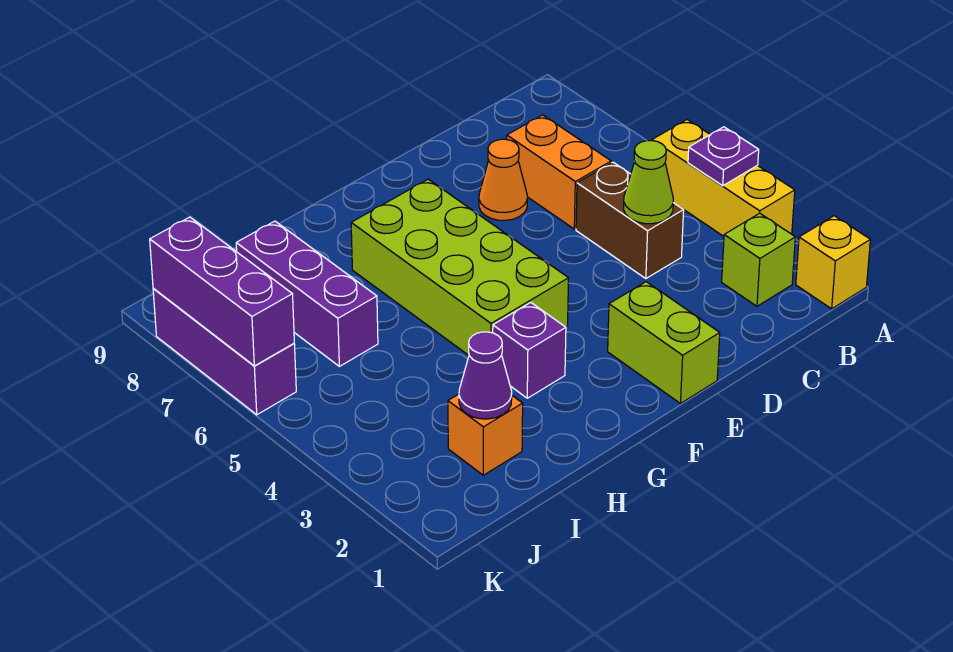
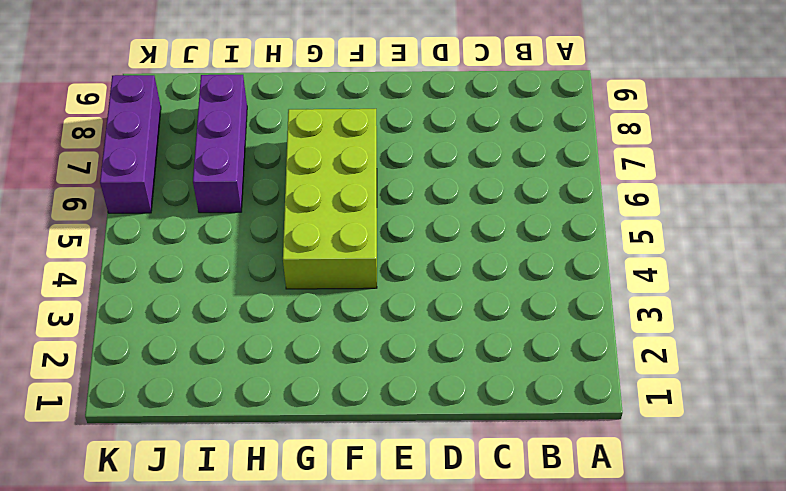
none -> yellow brick A1 level 1
none -> yellow brick A3:A5 level 1
none -> lime brick B2 level 1

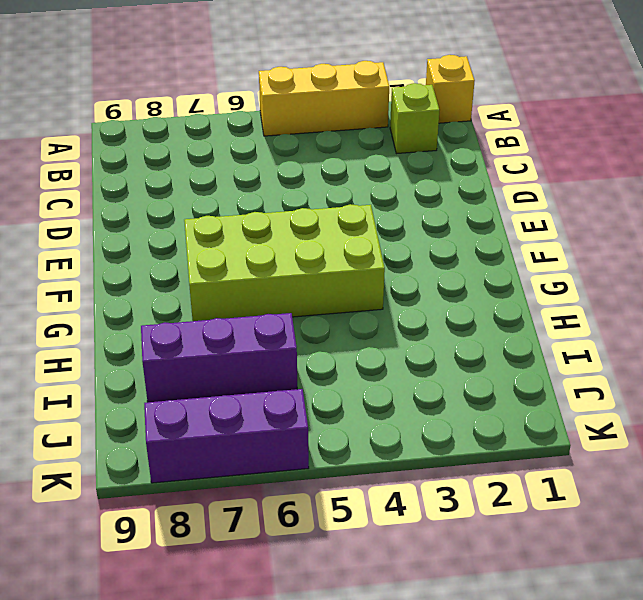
none -> brown brick C4:C5 level 1
none -> orange brick C6:C7 level 1
none -> orange cone D7 level 1

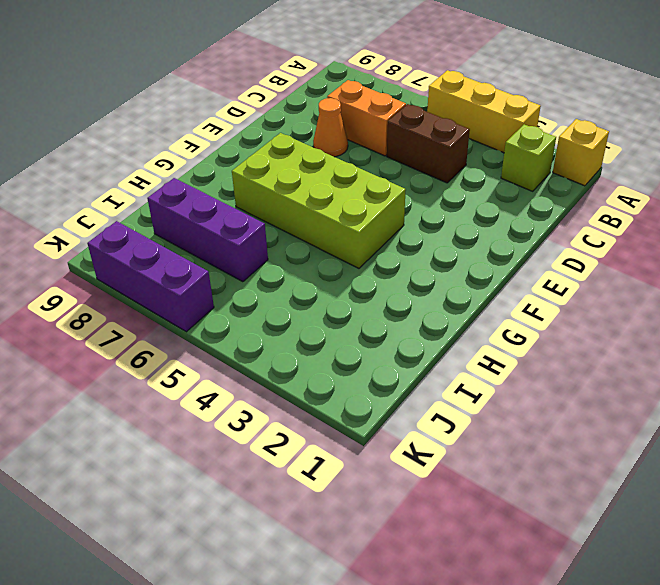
none -> lime brick E1:E2 level 1
none -> purple brick G3 level 1
none -> orange brick I2 level 1

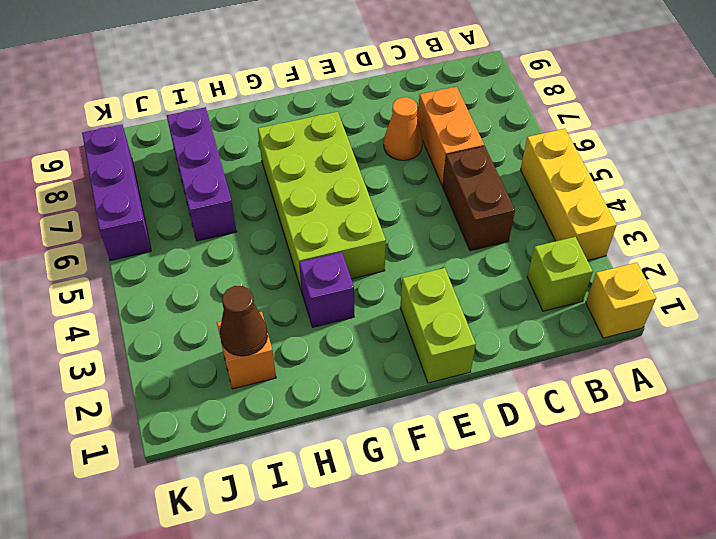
brown cone I2 level 2 -> purple cone I2 level 2
none -> purple plate A4 level 2
none -> lime cone C4 level 2
none -> purple brick K6:K8 level 2

